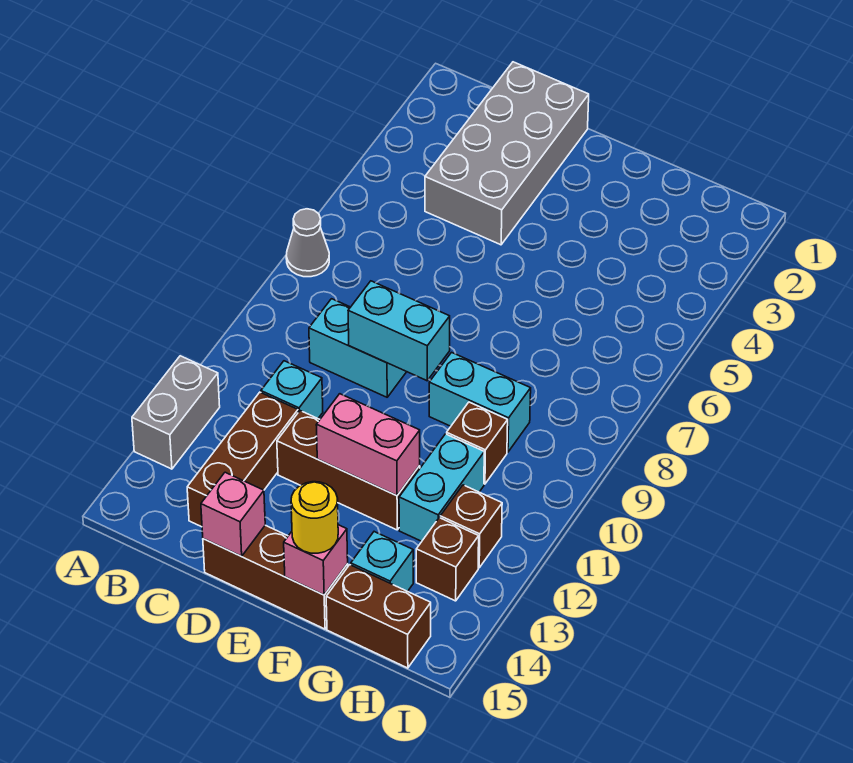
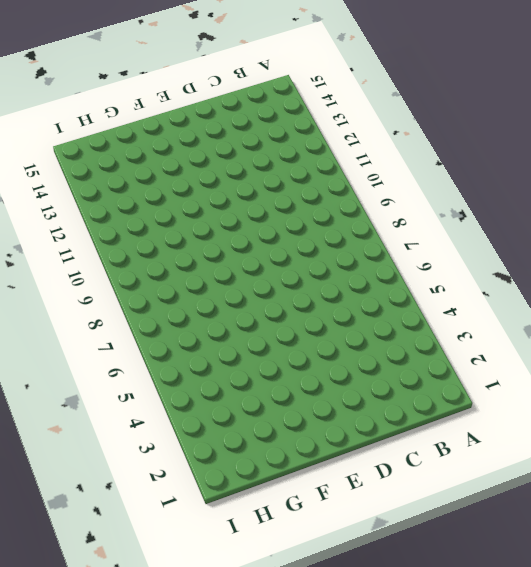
none -> grey cone A7 level 1
none -> grey brick A12:A13 level 1
none -> grey brick C1:D4 level 1

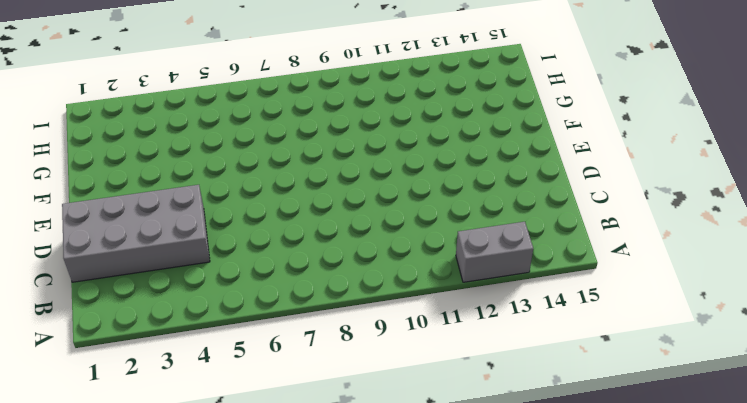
none -> grey cone A7 level 1
none -> cyan brick C9:D9 level 1
none -> cyan brick C11 level 1

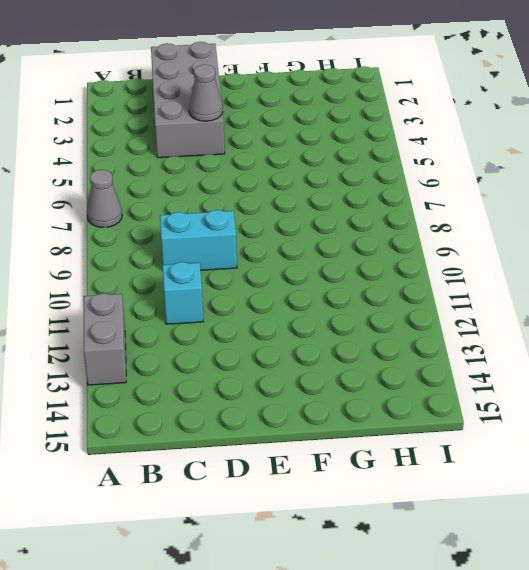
grey cone D4 level 2 -> none
none -> brown brick C12:C14 level 1
none -> brown brick D12:F12 level 1
none -> brown brick D15:F15 level 1

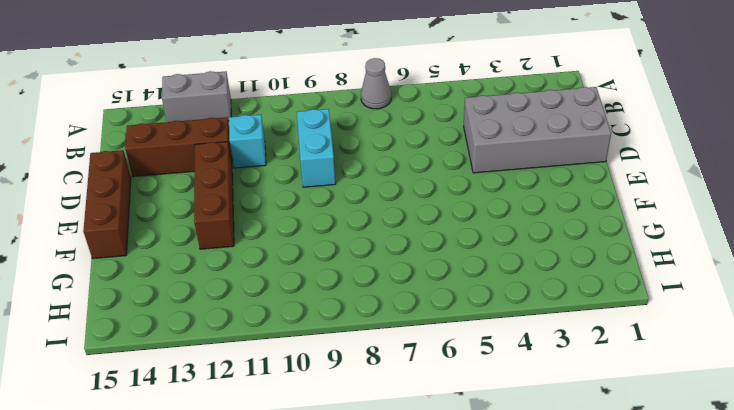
none -> cyan brick F9:G9 level 1
none -> brown brick G10 level 1
none -> cyan brick G11:G12 level 1

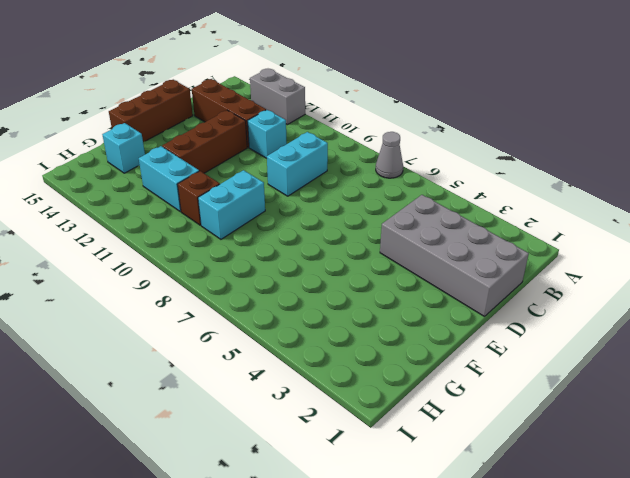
none -> brown brick G15:H15 level 1
none -> brown brick H12 level 1
none -> brown brick H13 level 1

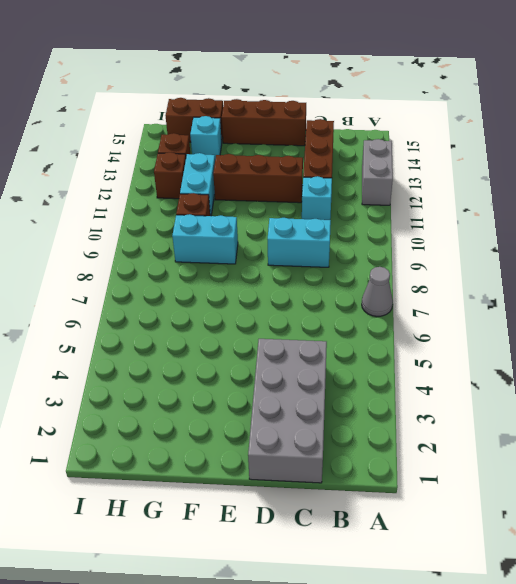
none -> cyan brick D9:E9 level 2
none -> pink brick D15 level 2
none -> pink brick E12:F12 level 2

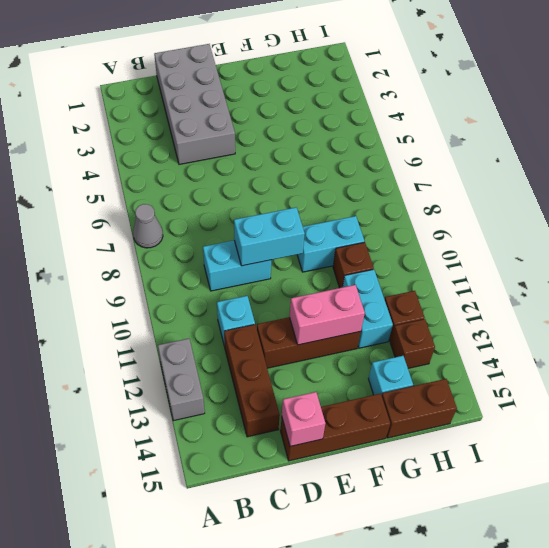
none -> pink brick F15 level 2
none -> yellow round brick F15 level 3

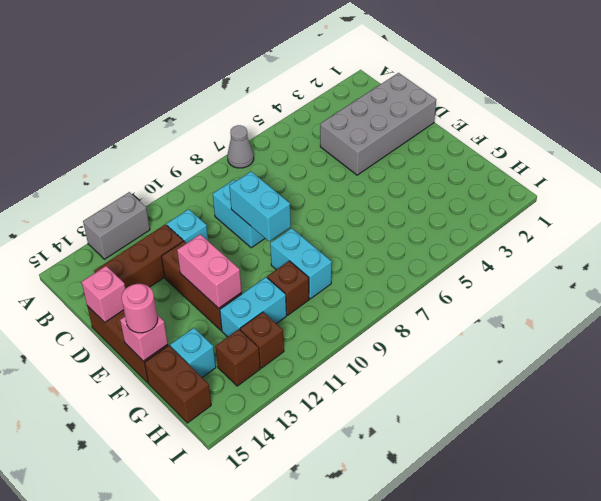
pink round brick F15 level 3 -> yellow round brick F15 level 3

